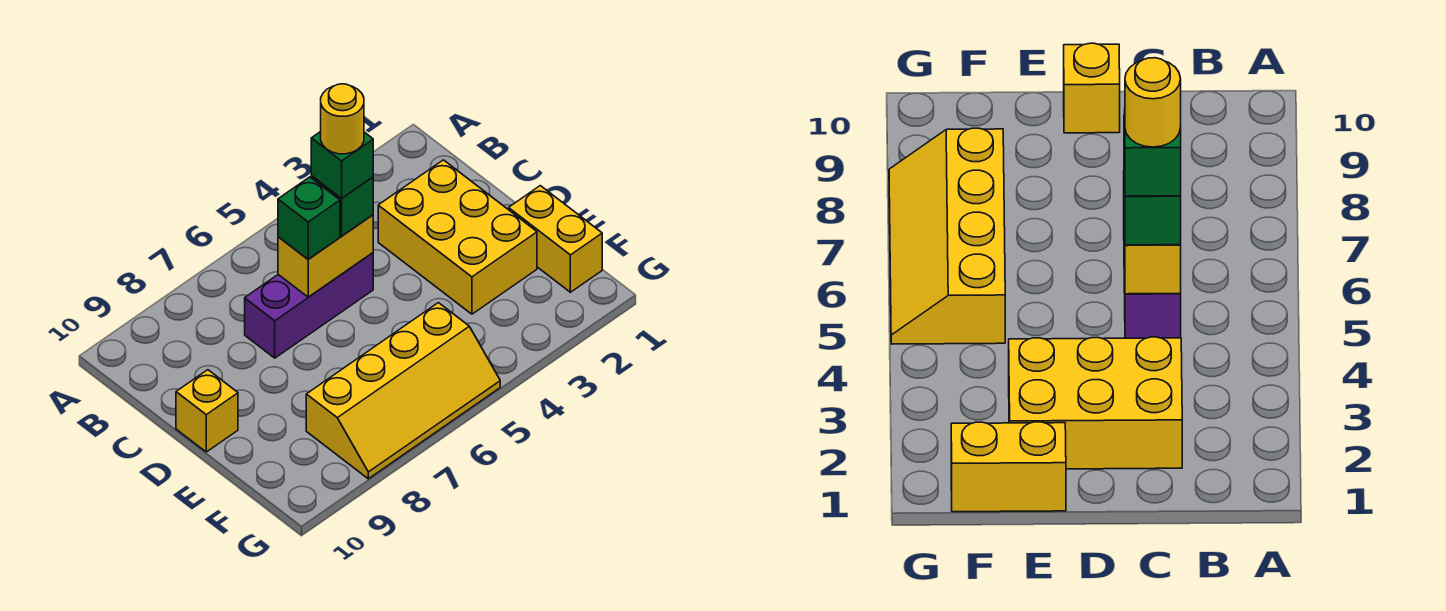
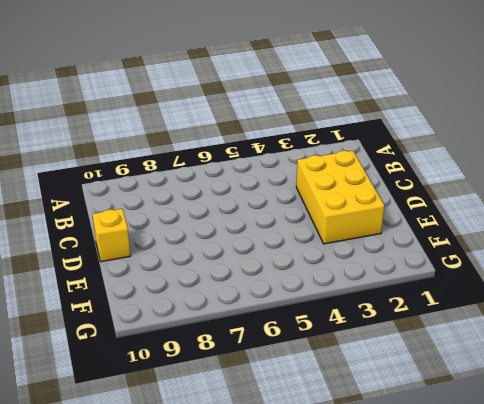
none -> purple brick C5:C7 level 1
none -> yellow brick E1:F1 level 1

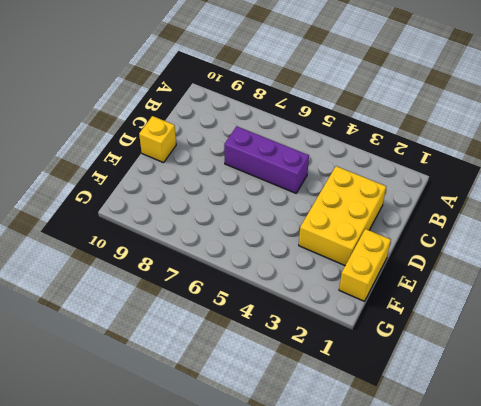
none -> yellow slope F5:G8 level 1 top F
none -> yellow brick C5:C6 level 2

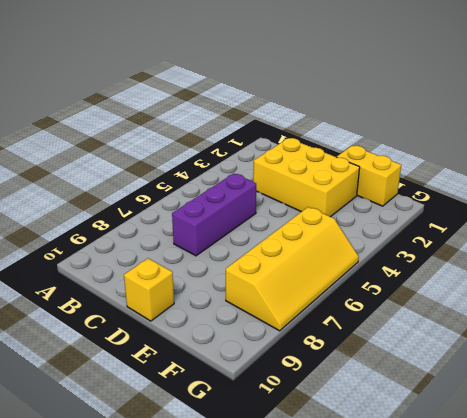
none -> yellow brick C5:C6 level 2
none -> green brick C5 level 3

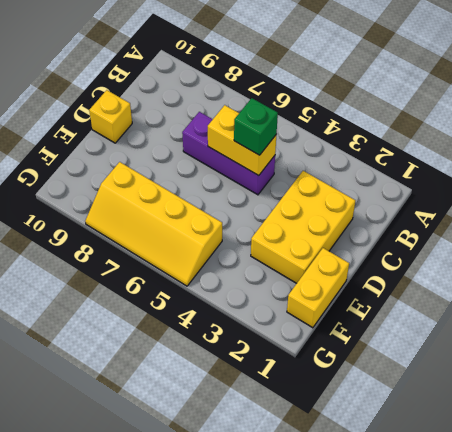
none -> green brick C6 level 3
none -> green brick C5 level 4

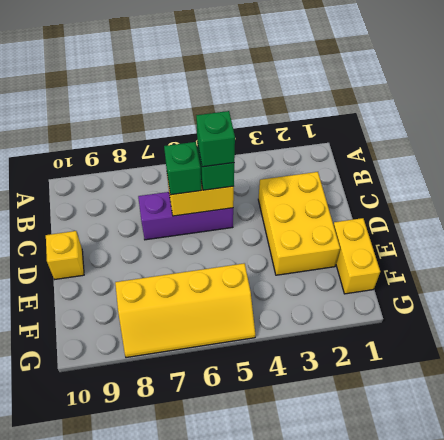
none -> yellow round brick C5 level 5

